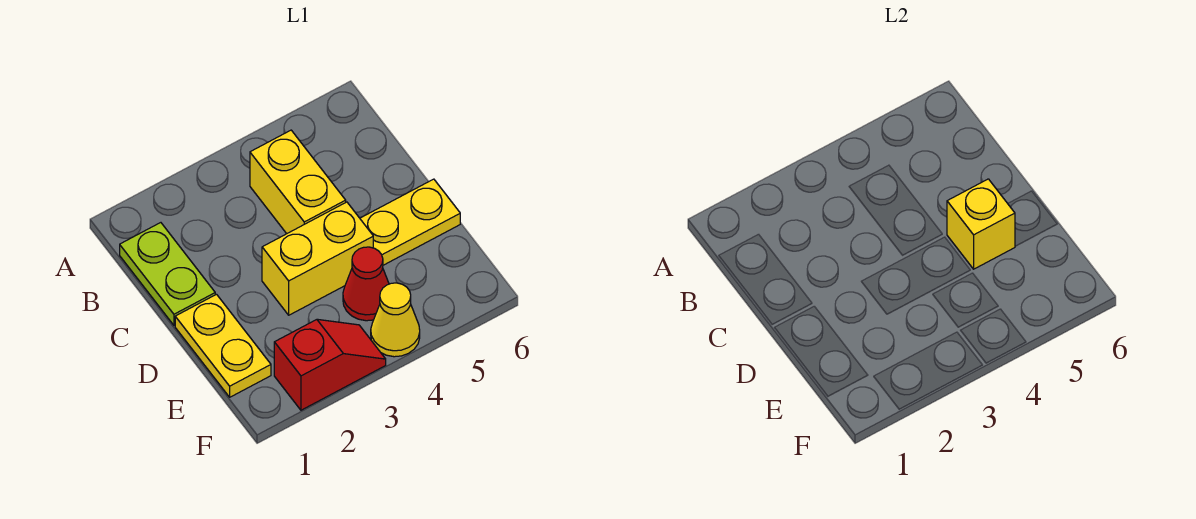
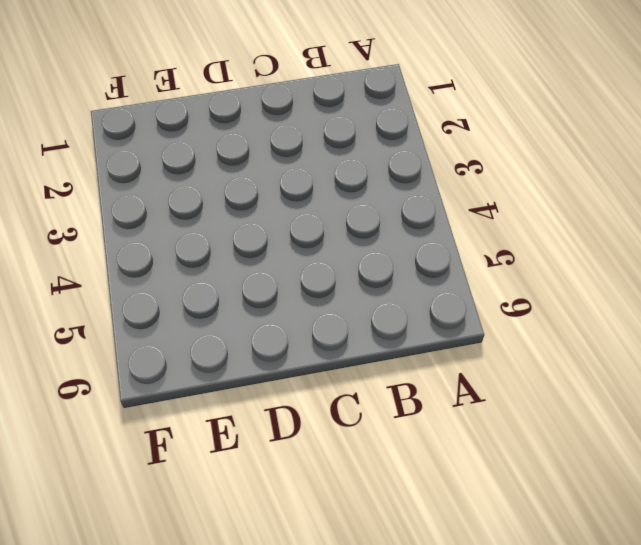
none -> lime plate B1:C1 level 1
none -> yellow brick B4:C4 level 1

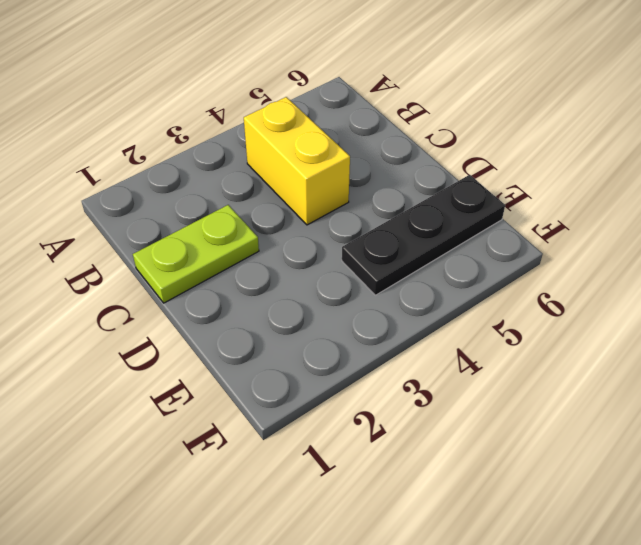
lime plate C1:C2 level 1 -> lime plate B1:C1 level 1
black plate E4:E6 level 1 -> red cone E4 level 1
none -> yellow plate D1:E1 level 1
none -> yellow brick D3:D4 level 1

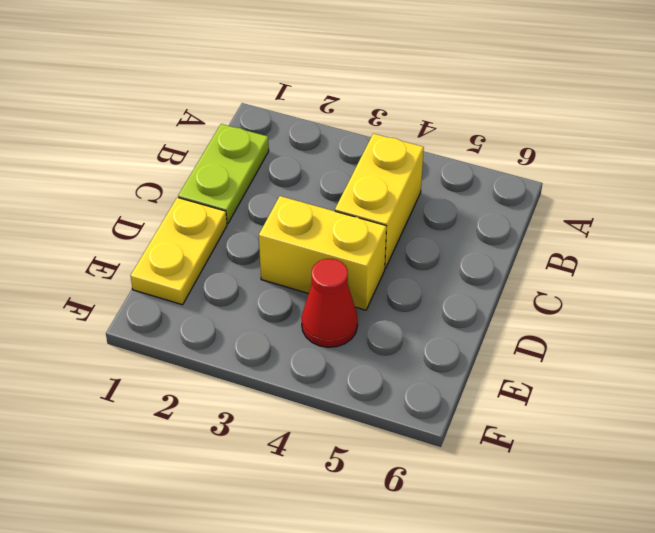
none -> yellow plate D5:D6 level 1
none -> red slope F2:F3 level 1 top 2

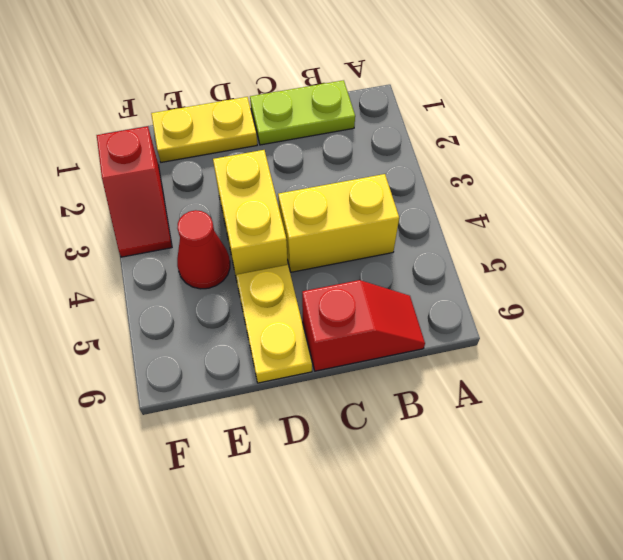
red slope B6:C6 level 1 top C -> none
none -> yellow cone F4 level 1
none -> yellow brick D5 level 2

